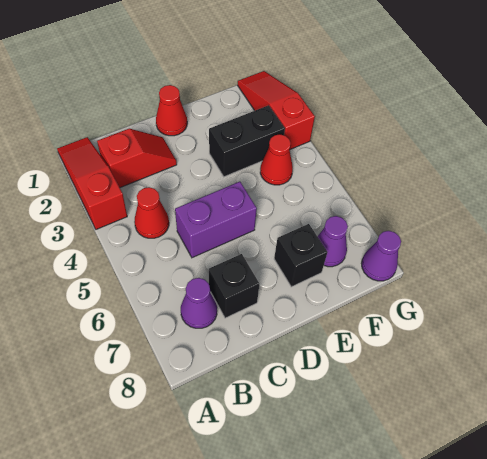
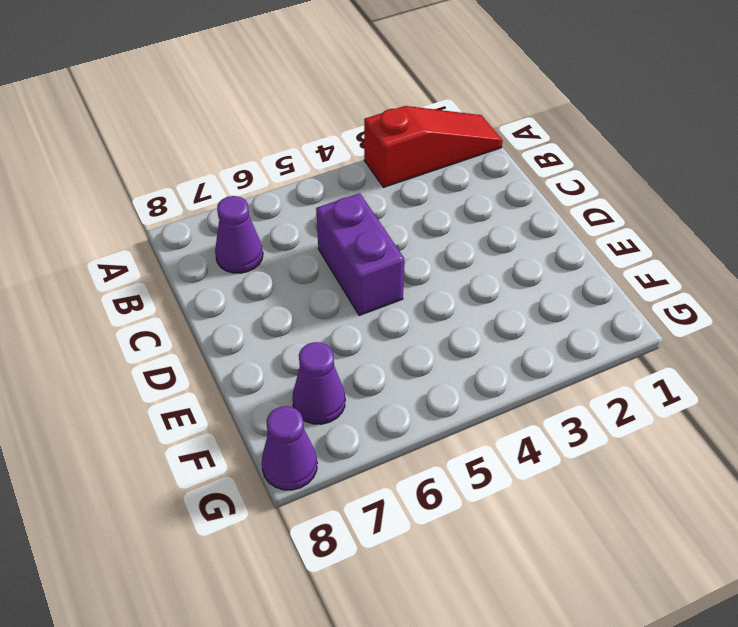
none -> red slope B2:C2 level 1 top B
none -> red cone B4 level 1
none -> black brick C7 level 1

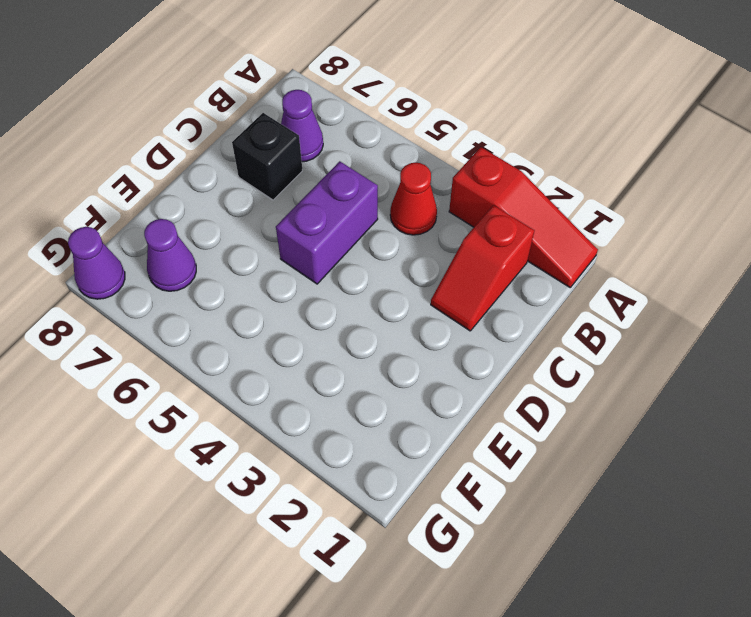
none -> red cone D1 level 1
none -> black brick E3:F3 level 1
none -> black brick E7 level 1

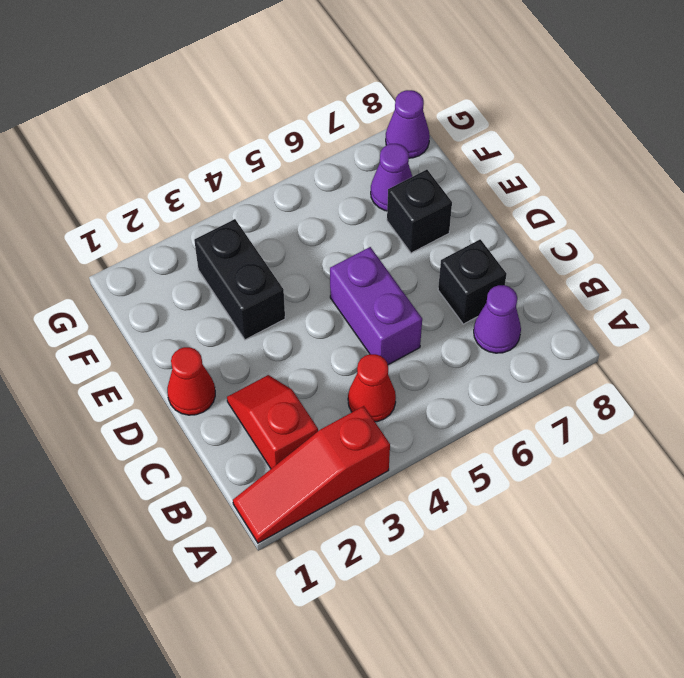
none -> red cone F4 level 1
none -> red slope G1:G3 level 1 top 3

